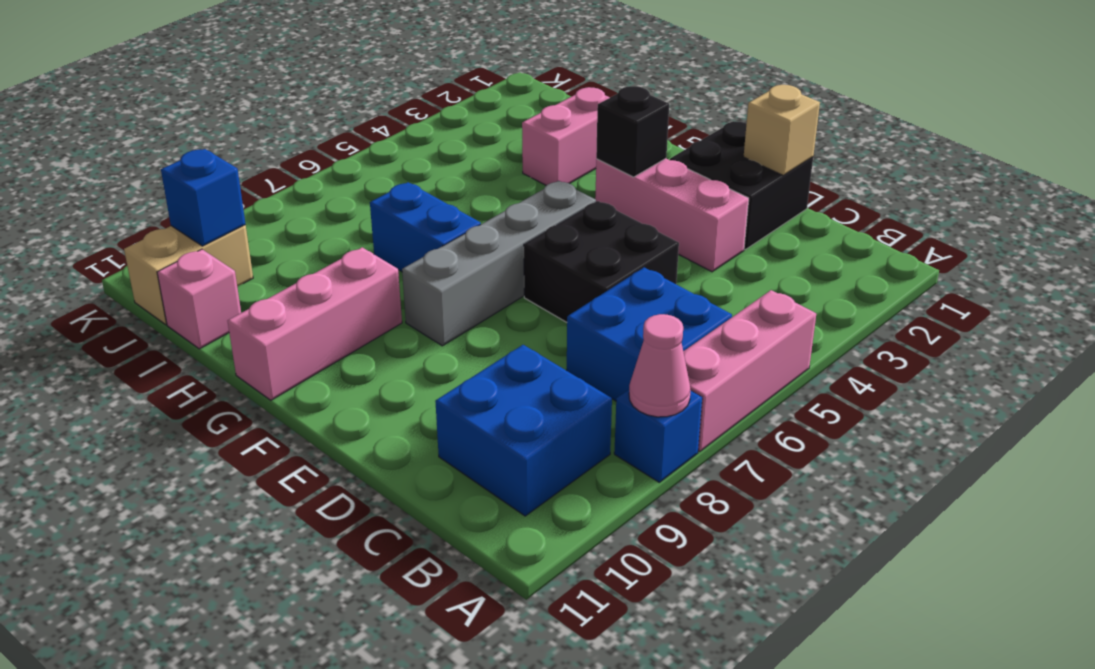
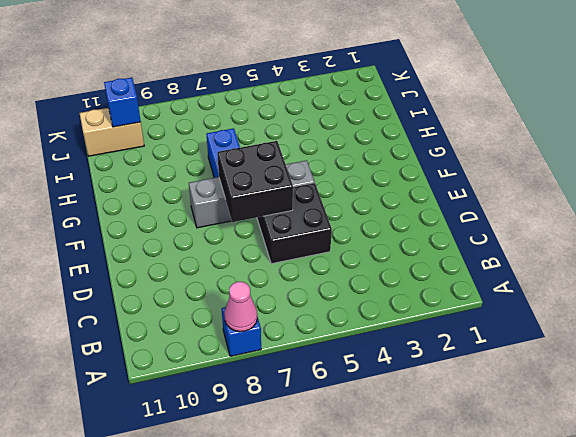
black brick E6:F7 level 2 -> black brick D1:E2 level 1
none -> pink brick A5:A7 level 1
none -> blue brick B6:C7 level 1
none -> blue brick B9:C10 level 1

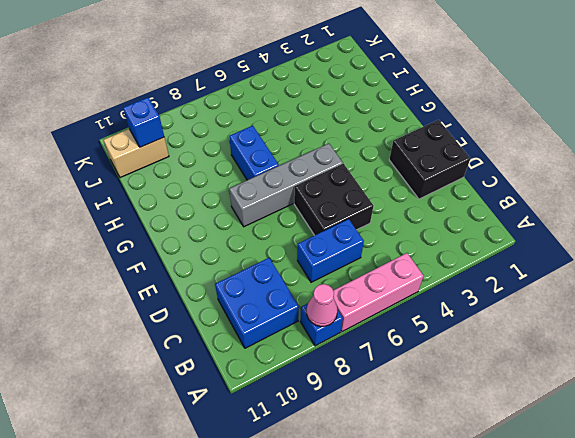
blue brick C6:C7 level 1 -> blue brick B6:C7 level 1
none -> pink brick D3:F3 level 1
none -> pink brick G9:G11 level 1
none -> pink brick H2:H3 level 1

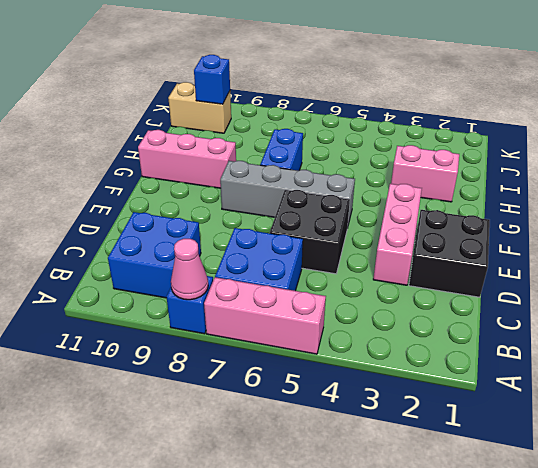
none -> pink brick I11 level 1
none -> tan brick D1 level 2
none -> black brick F3 level 2

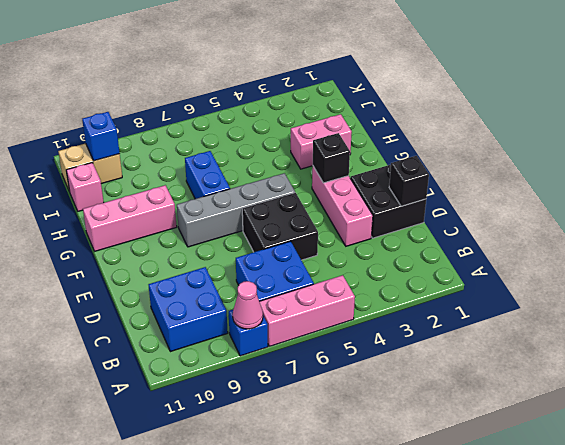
black brick D1 level 2 -> tan brick D1 level 2

